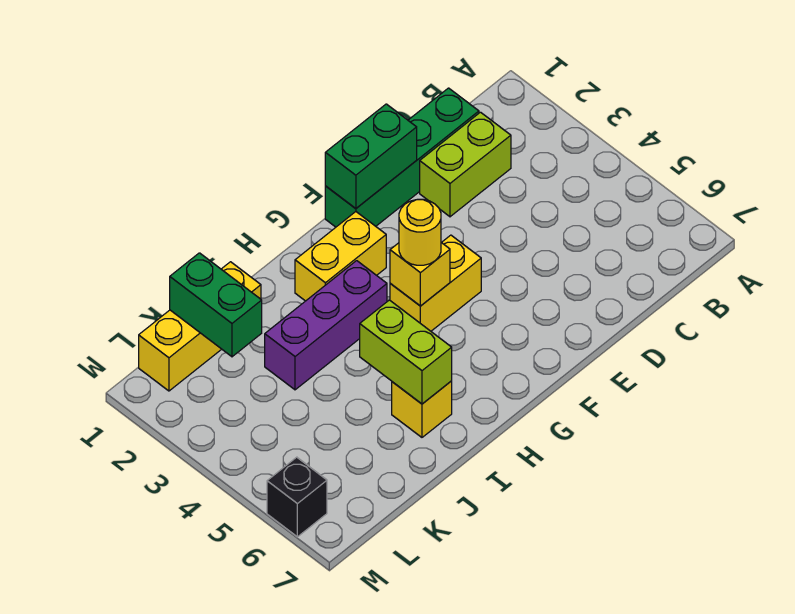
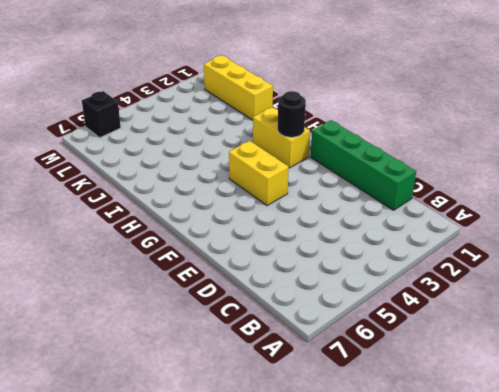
black round brick G2 level 2 -> none
none -> lime brick C2:D2 level 1
none -> purple brick H3:J3 level 1
none -> yellow brick I6 level 1

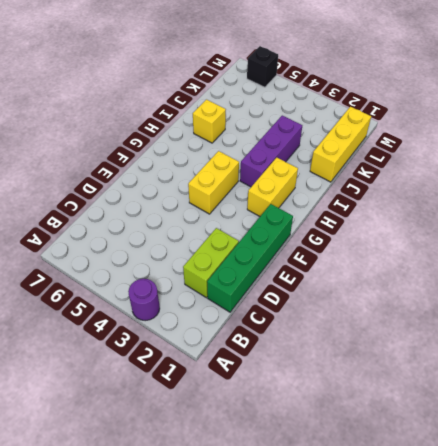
purple round brick A3 level 1 -> none
none -> green brick E1:F1 level 2
none -> yellow brick G4 level 2
none -> lime brick I5:I6 level 2

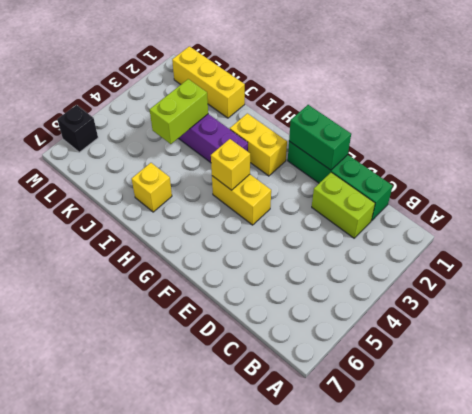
lime brick J3:J4 level 2 -> lime brick I5:I6 level 2
none -> green brick K1:K2 level 2
none -> yellow round brick G4 level 3

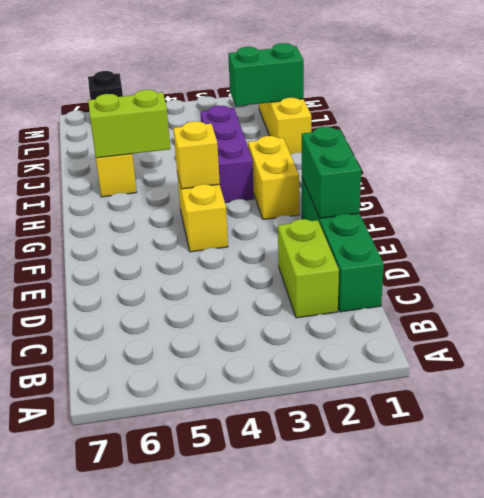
none -> yellow round brick G4 level 3

